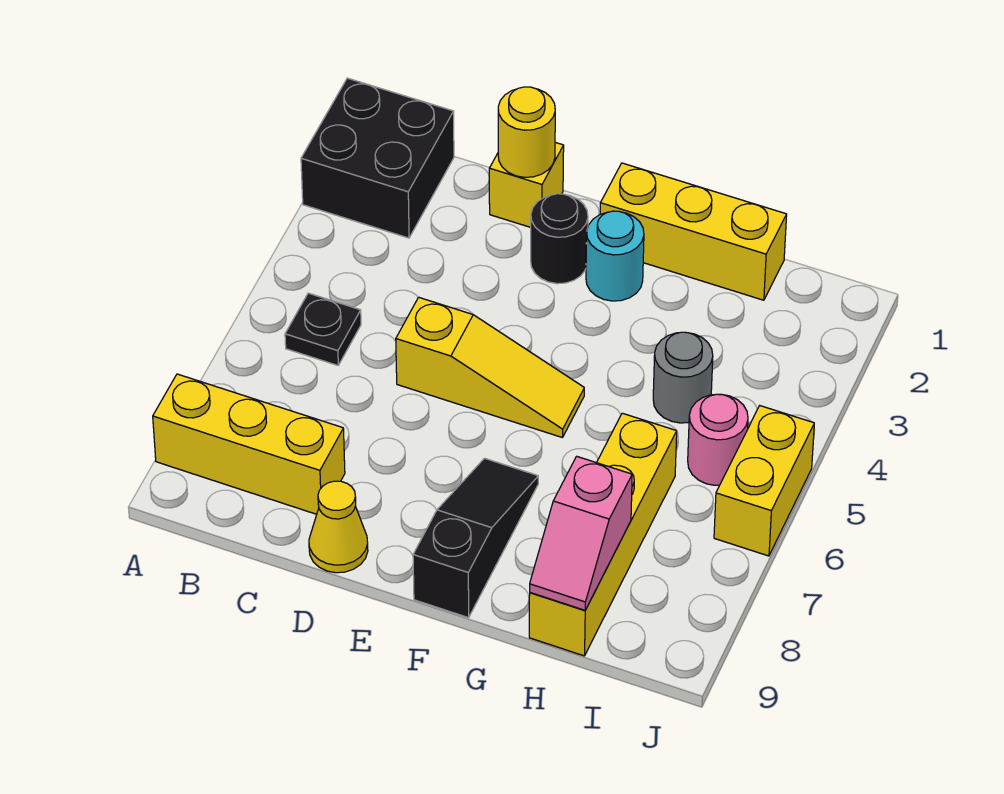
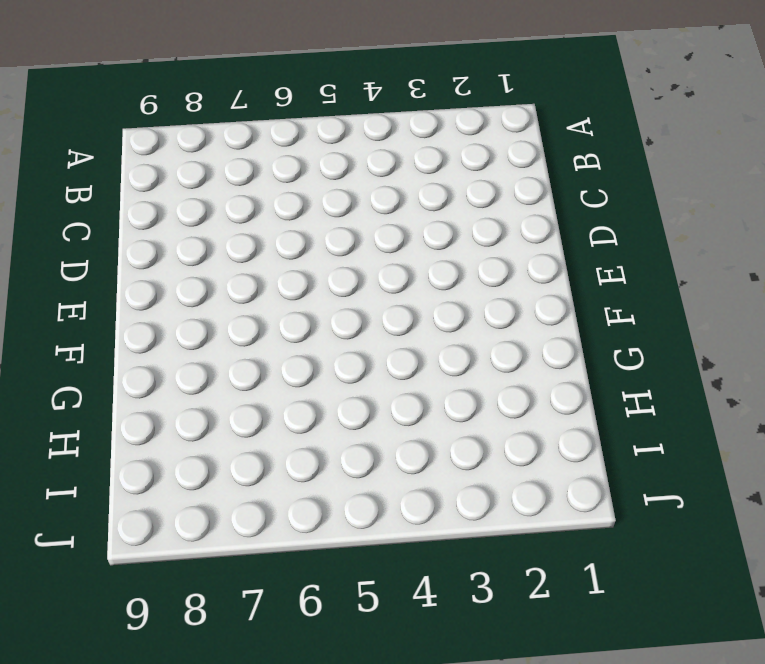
none -> black brick A1:B2 level 1
none -> yellow brick A8:C8 level 1
none -> black plate B5 level 1

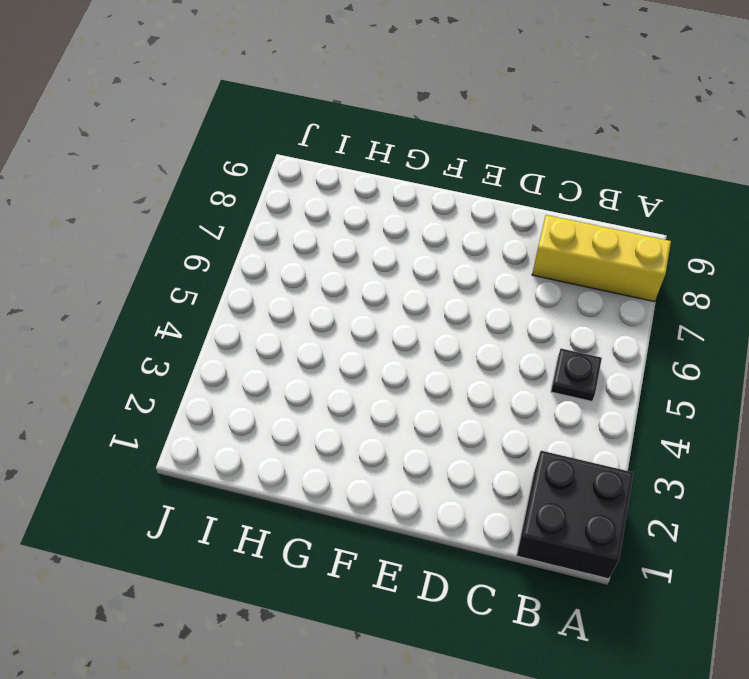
none -> yellow brick D1 level 1
none -> yellow slope D5:F5 level 1 top D
none -> yellow cone D9 level 1

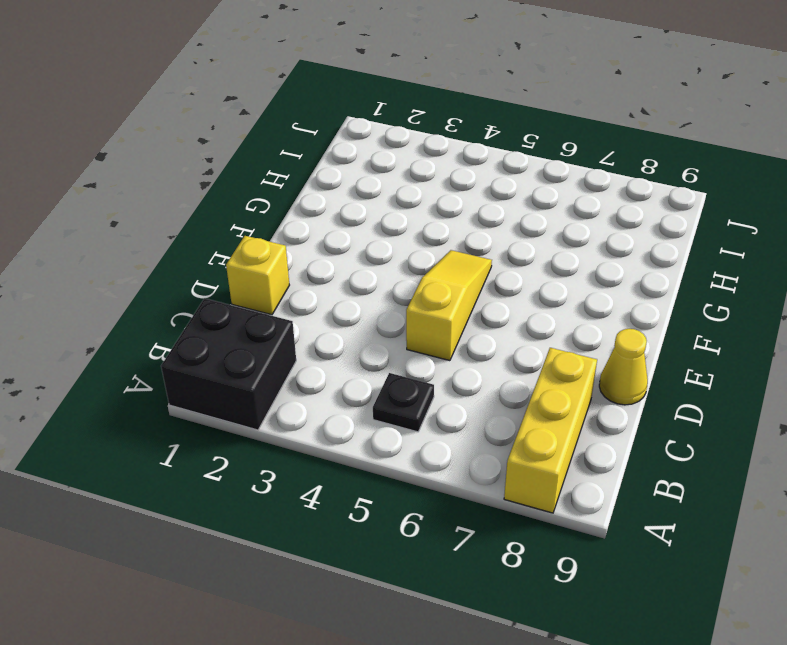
none -> black round brick E2 level 1
none -> yellow brick F1:H1 level 1
none -> cyan round brick F2 level 1

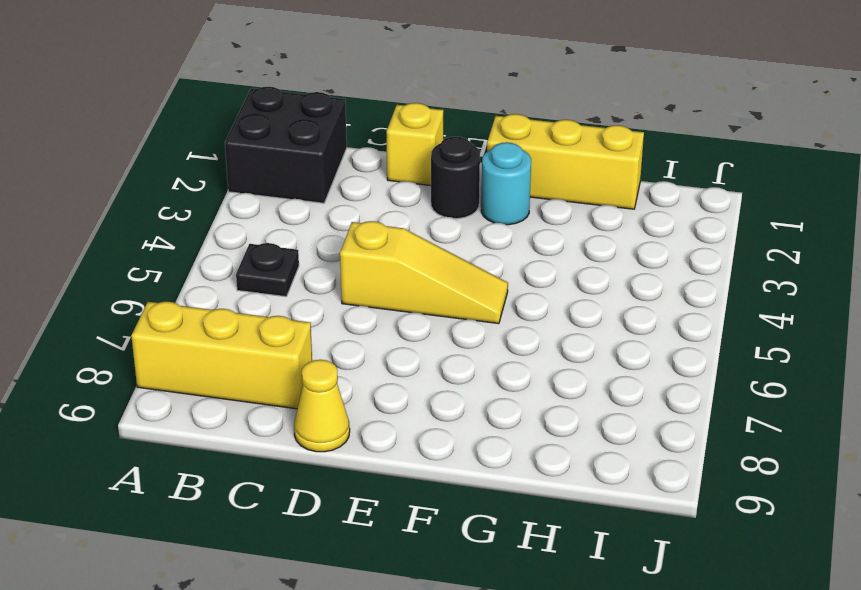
none -> black slope F7:F9 level 1 top 9
none -> grey round brick H4 level 1
none -> yellow brick H6:H9 level 1

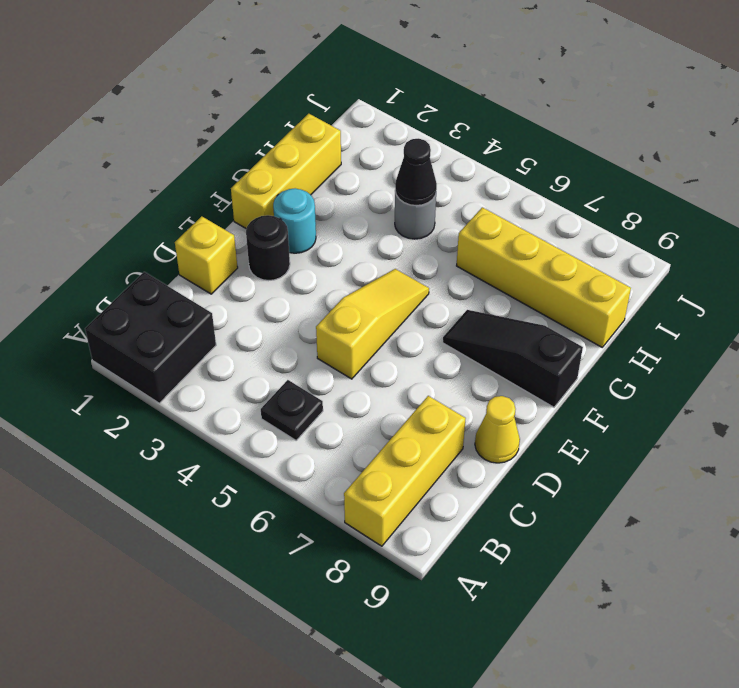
black cone H4 level 2 -> none
none -> pink round brick I5 level 1
none -> yellow brick J5:J6 level 1
none -> yellow round brick D1 level 2

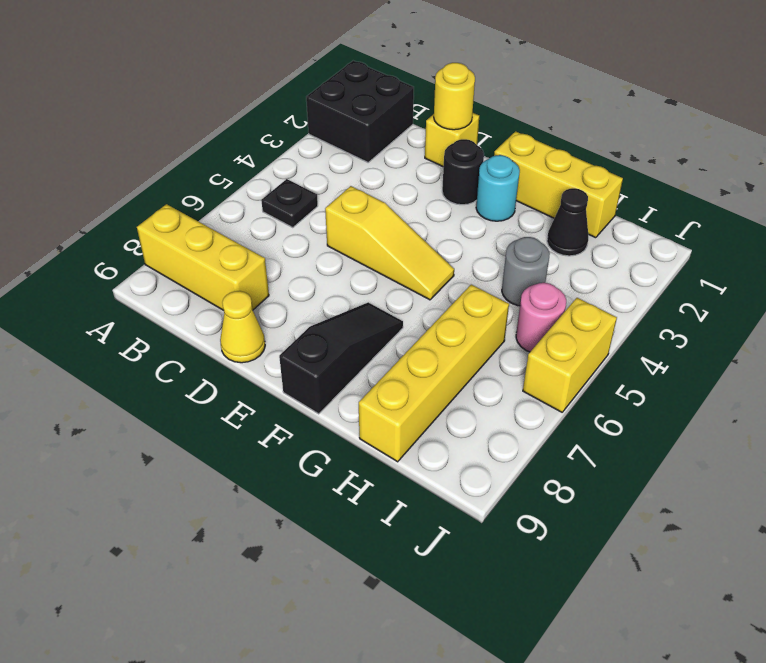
black cone H2 level 1 -> none
none -> pink slope H8:H9 level 2 top 8

